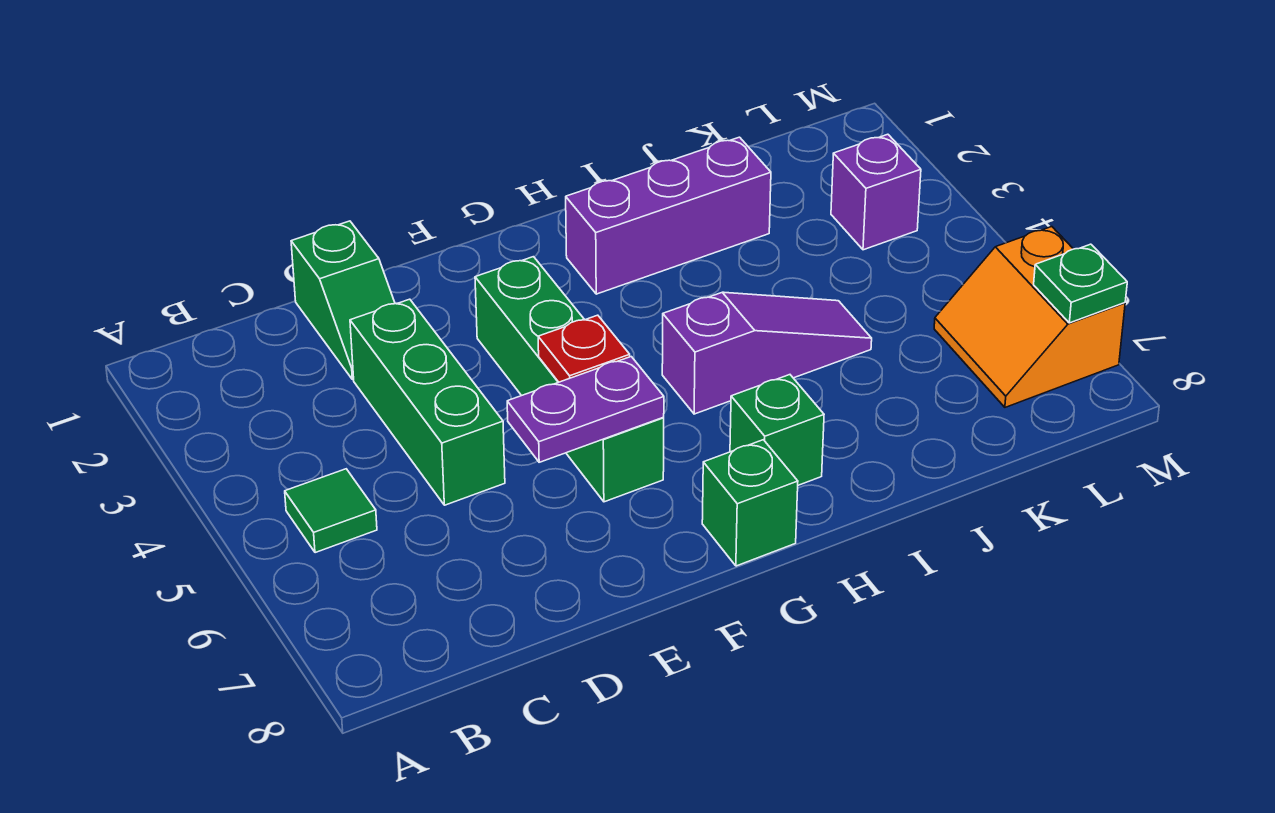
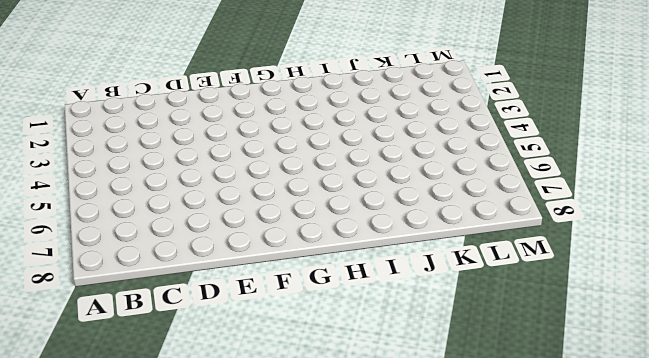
none -> green tile B5 level 1
none -> green slope D1:D2 level 1 top 1
none -> green brick D3:D5 level 1

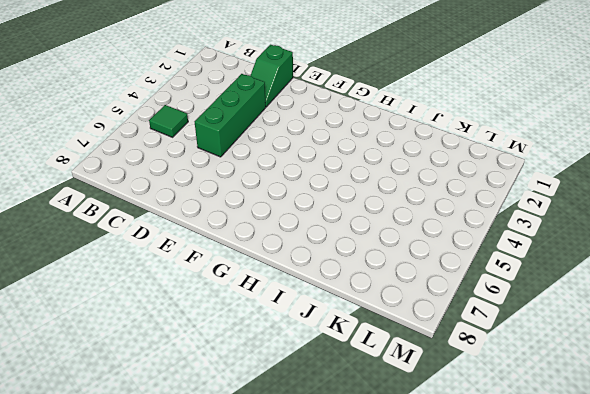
none -> green brick F3:F6 level 1
none -> green brick G8 level 1
none -> purple brick H2:J2 level 1

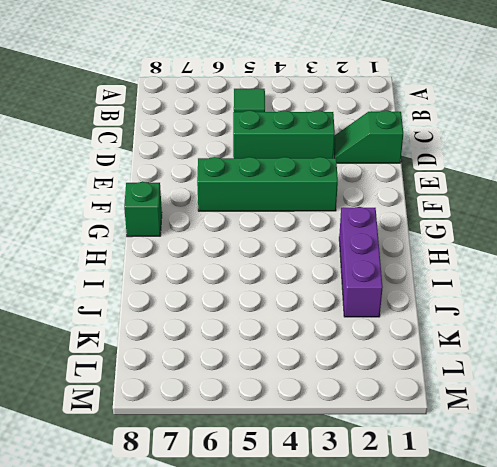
none -> purple slope H5:J5 level 1 top H
none -> green brick H7 level 1
none -> purple brick L3 level 1

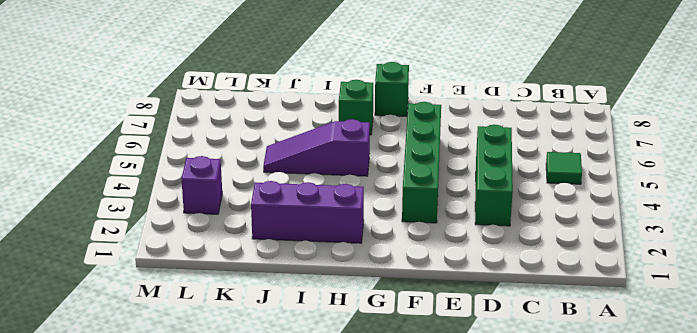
none -> green slope D1:D2 level 1 top 1
none -> orange slope L6:M7 level 1 top M
none -> purple plate E6:F6 level 2

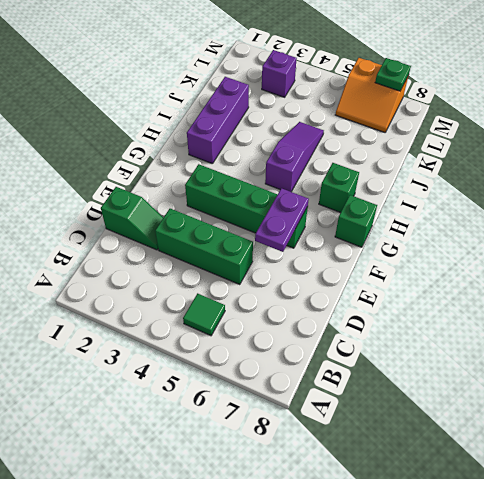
none -> red plate F5 level 2

